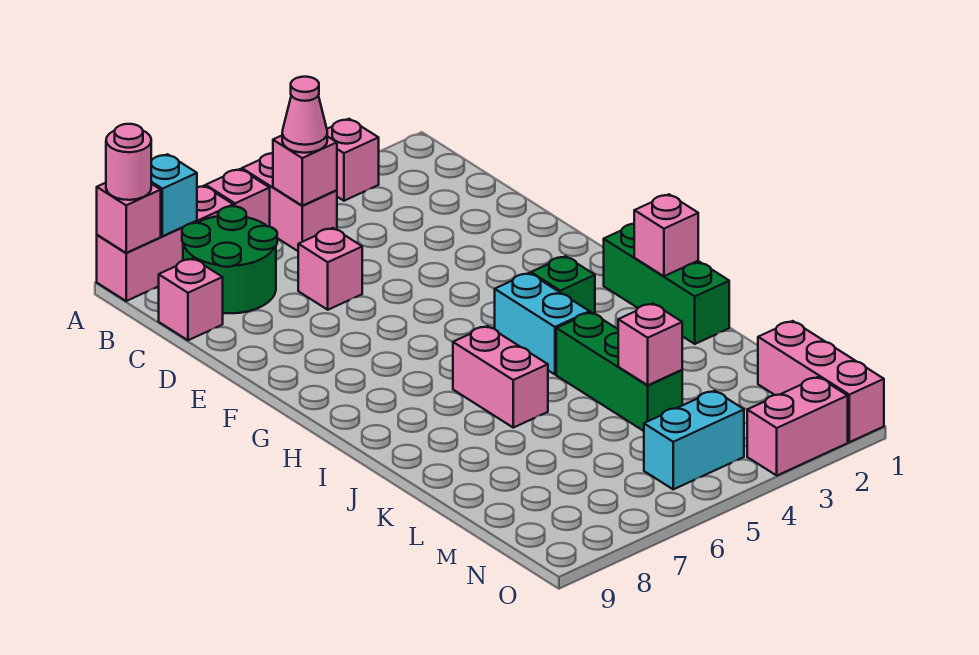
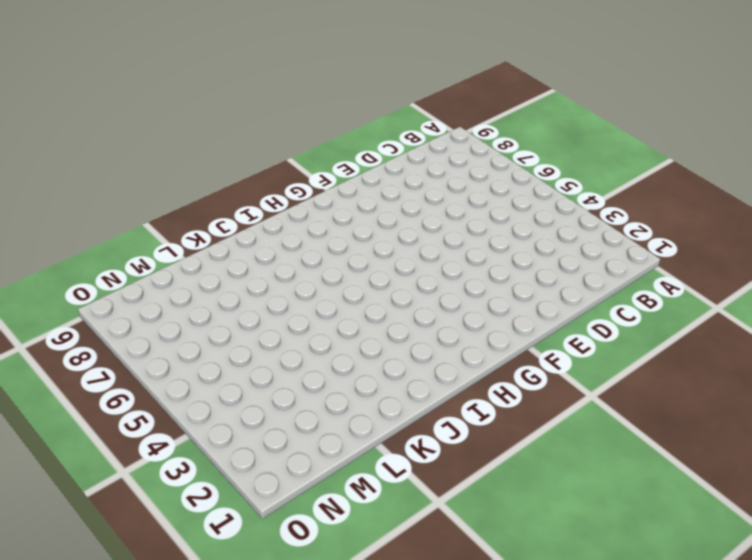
none -> pink brick A3 level 1
none -> pink brick A5:B5 level 1
none -> pink brick A6 level 1

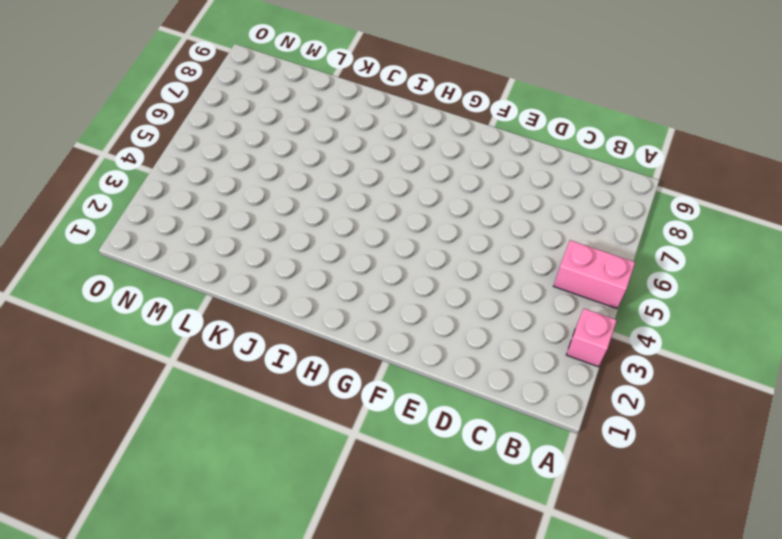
none -> pink brick A6 level 1
none -> pink brick A7:A9 level 1
none -> green round brick B7:C8 level 1

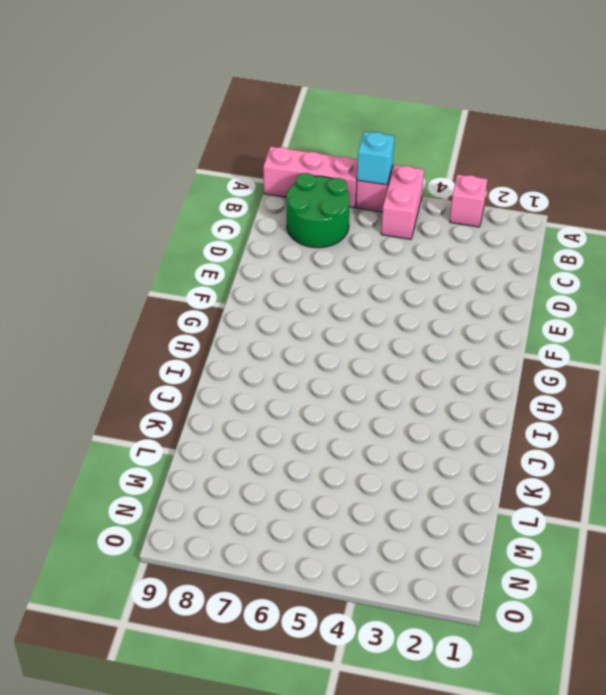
cyan brick A6 level 2 -> cyan brick A8 level 2
none -> pink brick C9 level 1
none -> pink brick D6 level 1
none -> green brick H1:J1 level 1

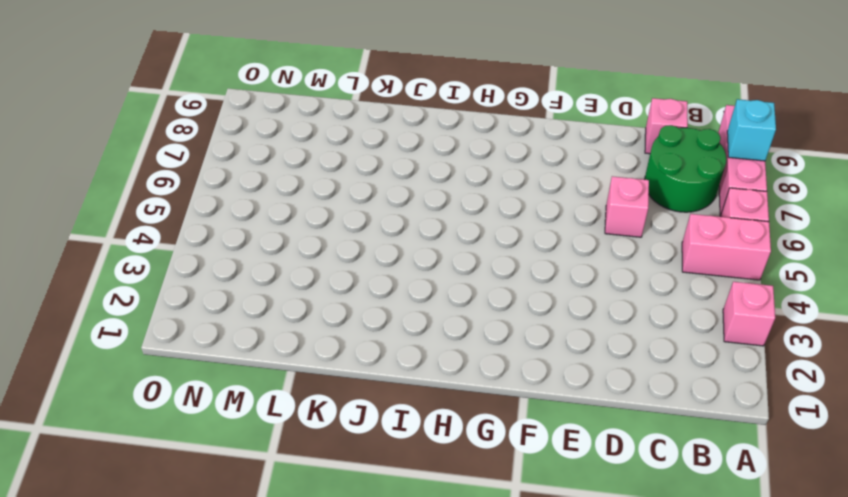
none -> green brick H1:J1 level 1
none -> green brick H3 level 1
none -> cyan brick H4:I4 level 1

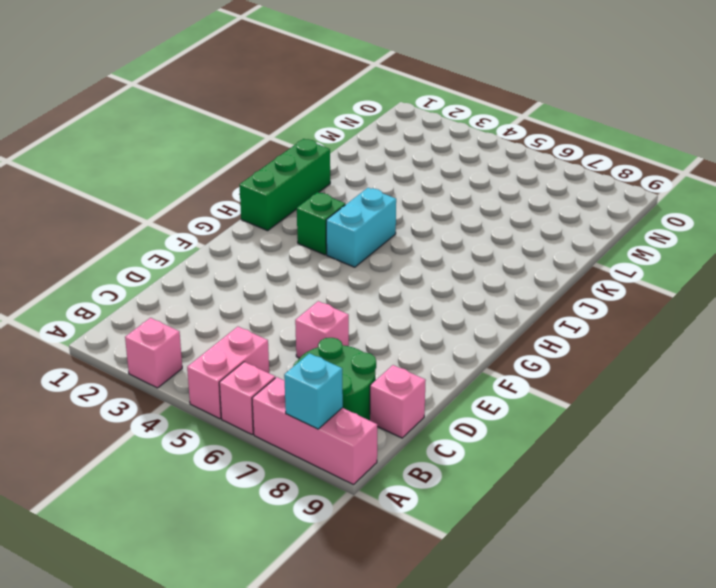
none -> pink brick I6:J6 level 1
none -> green brick J4:L4 level 1
none -> pink brick M1:O1 level 1

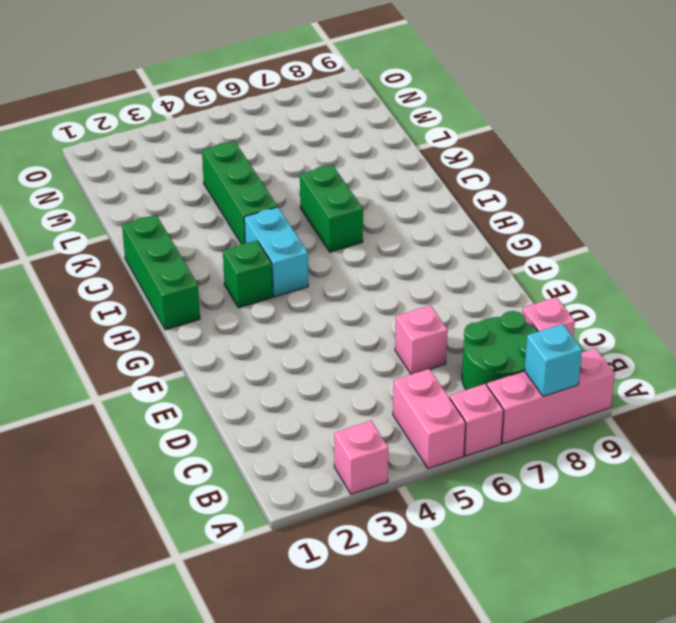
green brick I6:J6 level 1 -> pink brick I6:J6 level 1
none -> pink brick M1:O1 level 1
none -> cyan brick N4:N5 level 1
none -> pink brick O2:O3 level 1

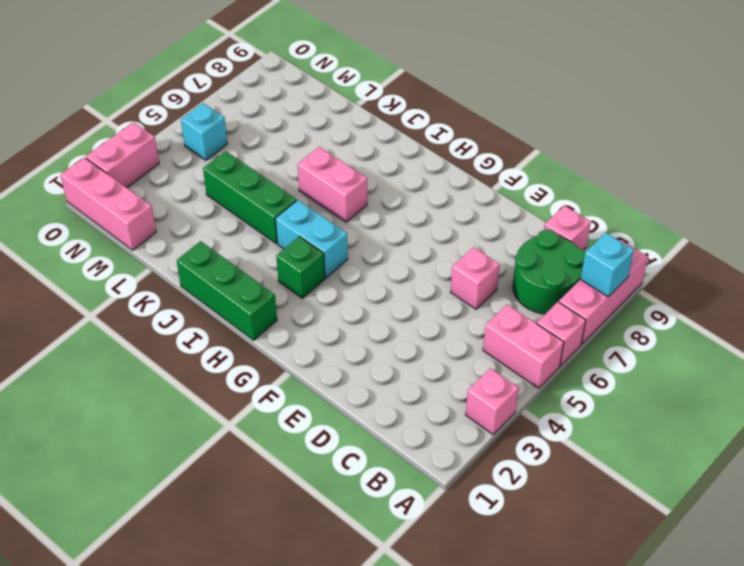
cyan brick N5 level 1 -> cyan brick N4:N5 level 1
none -> pink brick A9 level 2
none -> pink brick B5 level 2
none -> pink brick I1 level 2

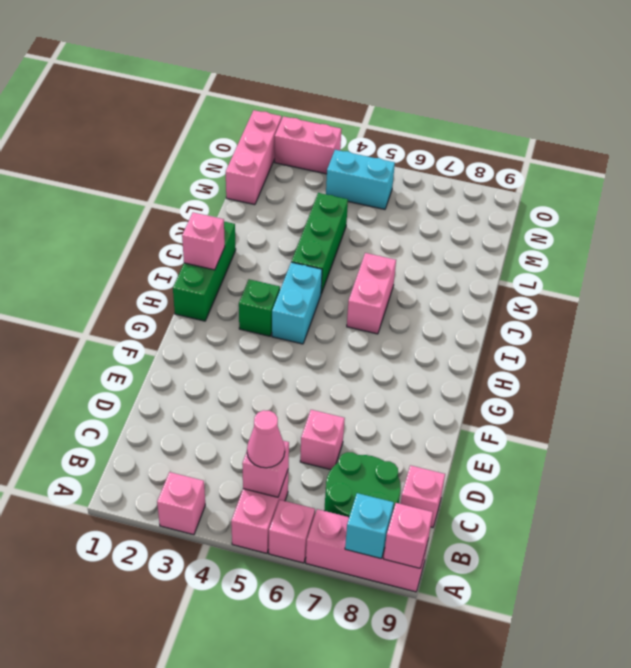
none -> pink brick L4 level 2
none -> pink round brick A9 level 3

